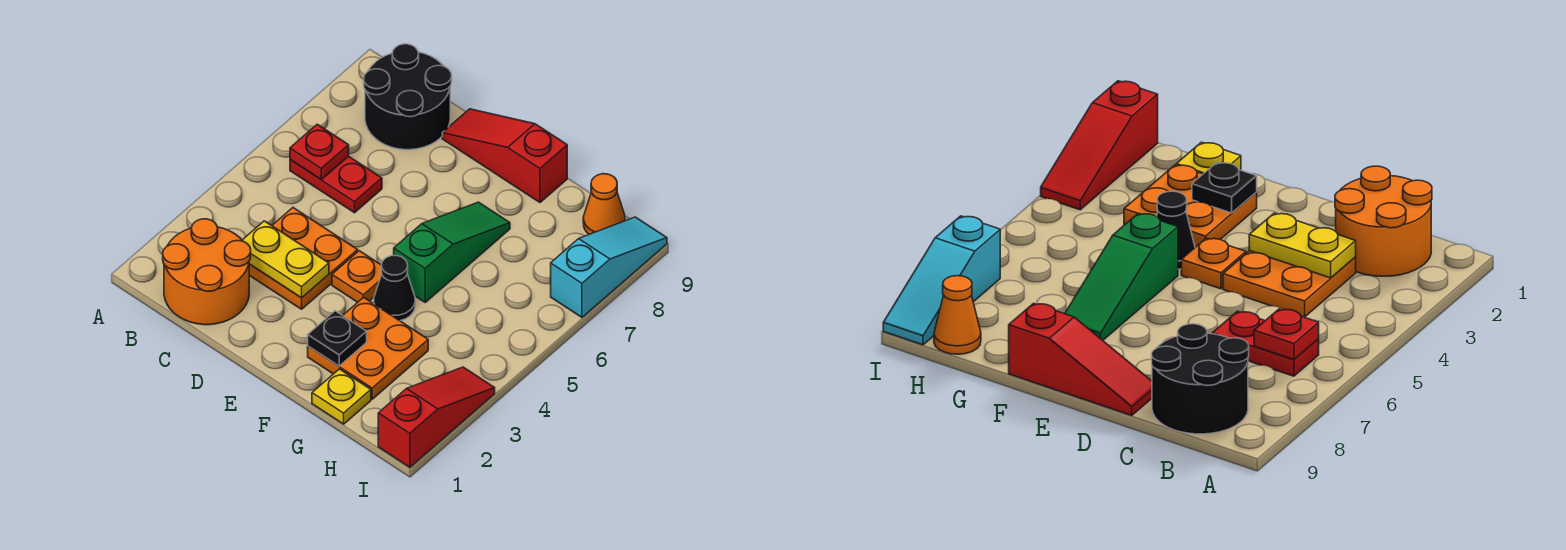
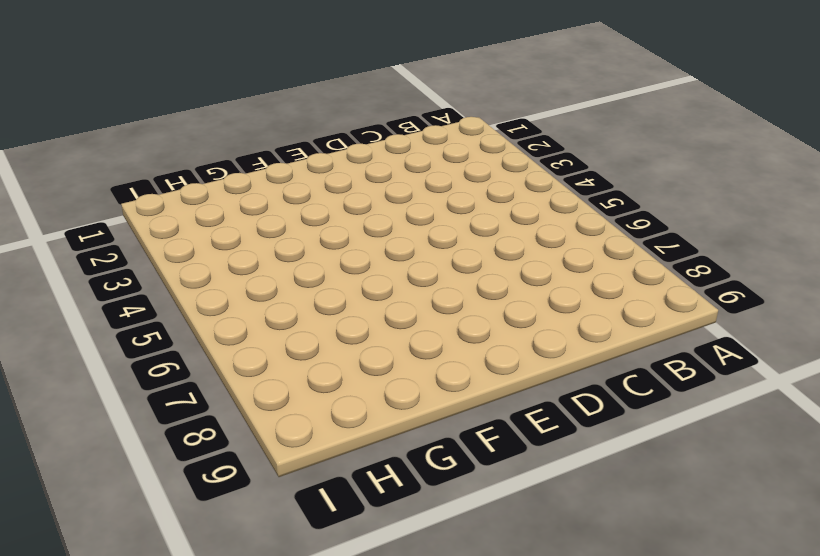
none -> orange round brick B1:C2 level 1
none -> red plate B6:C6 level 1
none -> black round brick B8:C9 level 1

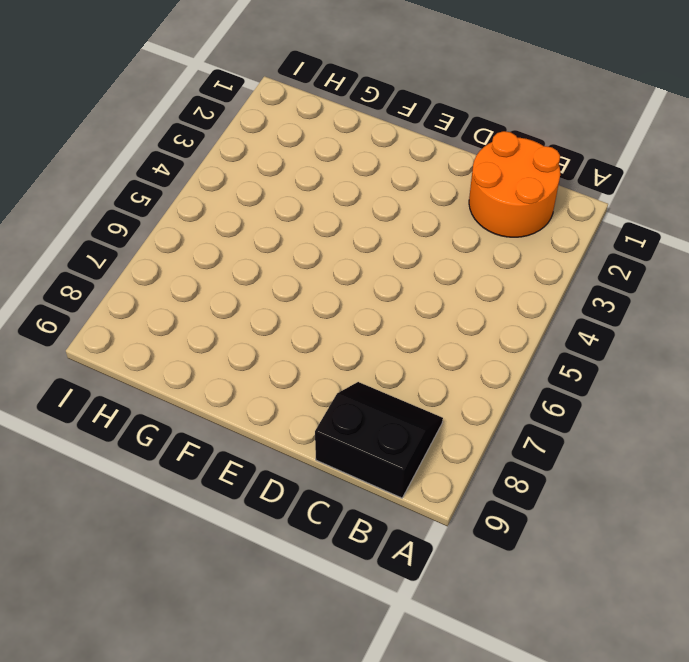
black slope B8:C9 level 1 top 9 -> black round brick B8:C9 level 1
none -> red plate B6:C6 level 1
none -> orange plate C3:D4 level 1
none -> red slope D9:F9 level 1 top F

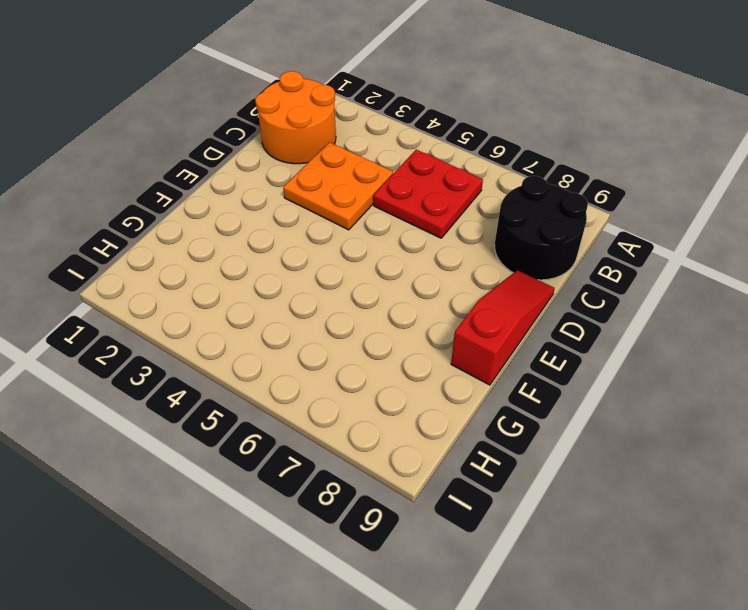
red plate B5:C6 level 1 -> red plate B6:C6 level 1
none -> orange plate E4 level 1
none -> orange plate F2:G3 level 1
none -> black cone F4 level 1

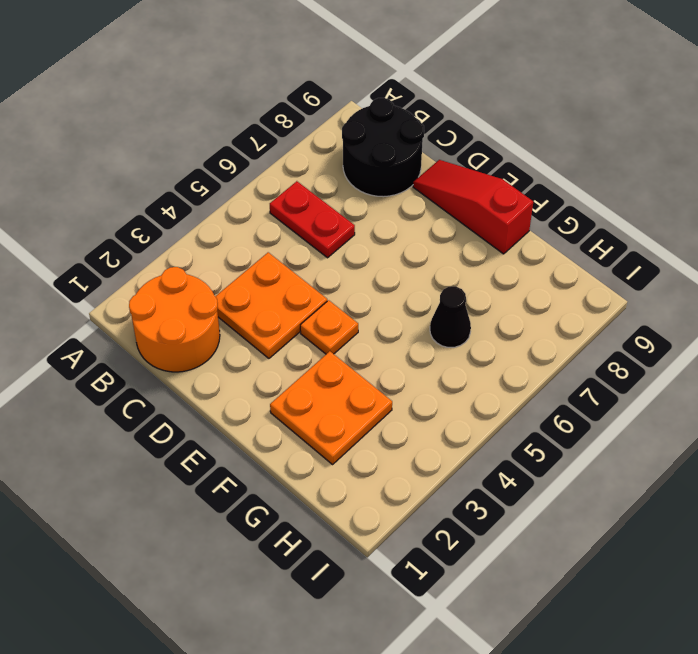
black cone G6 level 1 -> black cone F4 level 1
none -> green slope F5:F7 level 1 top 5
none -> yellow plate G1 level 1
none -> orange cone H9 level 1

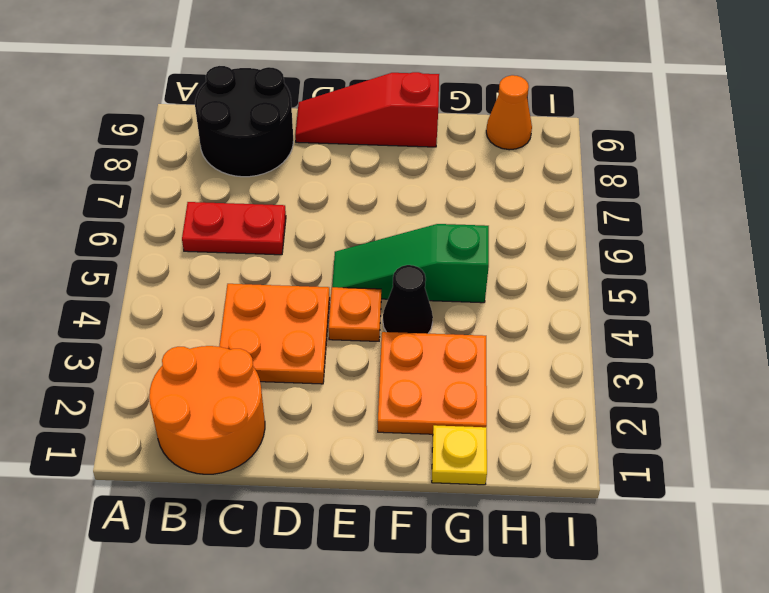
green slope E5:G5 level 1 top G -> green slope F5:F7 level 1 top 5
none -> red slope I1:I3 level 1 top 1
none -> cyan slope I7:I9 level 1 top 7
none -> red plate B6 level 2

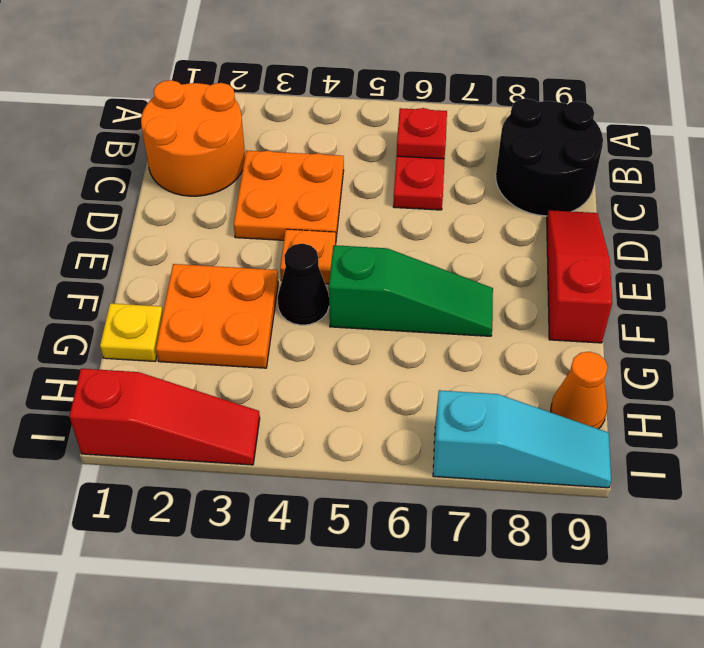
none -> yellow plate C3:D3 level 2
none -> black plate F2 level 2

